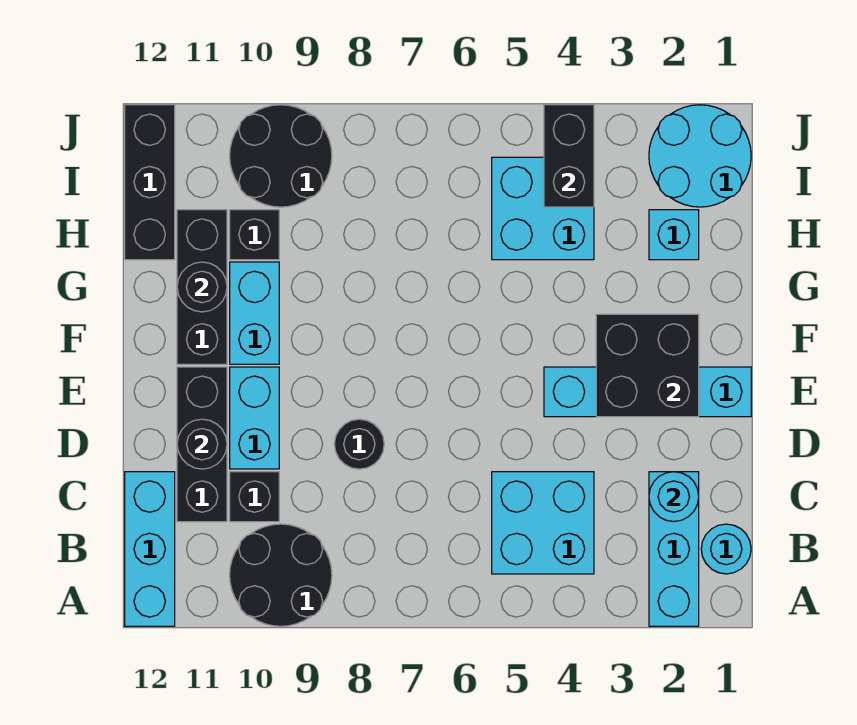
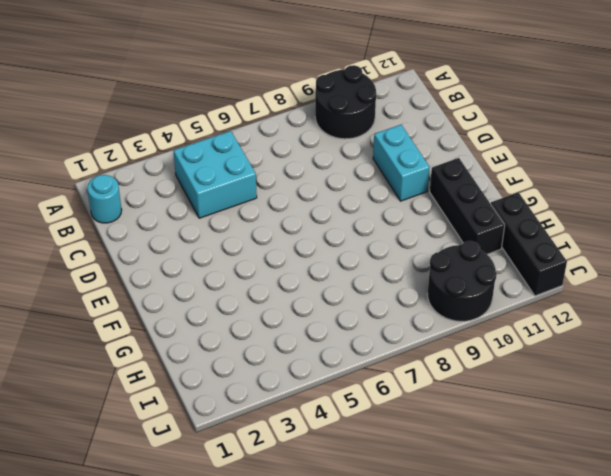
none -> cyan brick A2:C2 level 1
none -> cyan brick A12:C12 level 1
none -> black brick C10 level 1

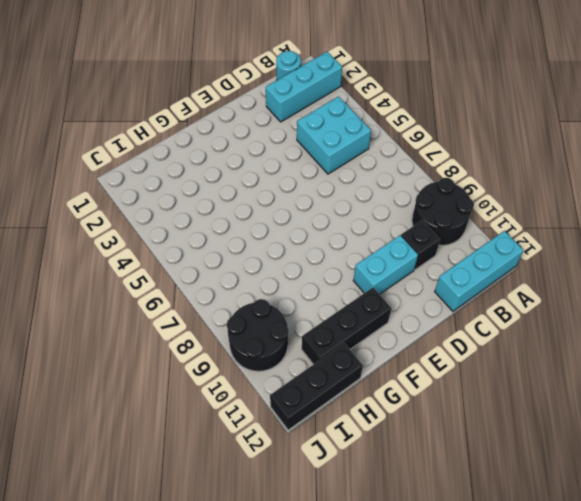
none -> black brick C11:E11 level 1
none -> black round brick D8 level 1
none -> cyan brick E1:E4 level 1

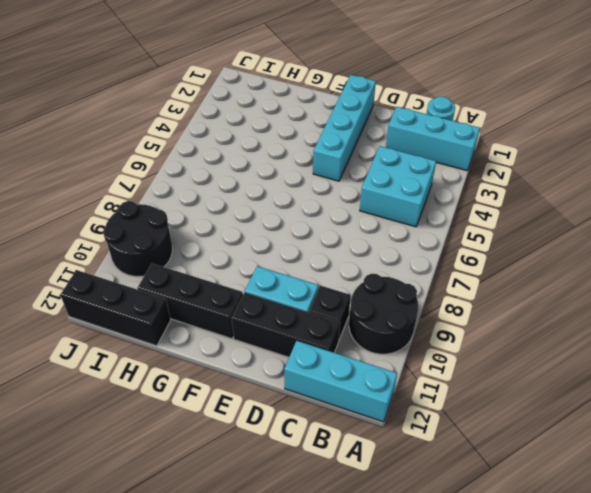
none -> black round brick D8 level 1
none -> cyan brick F10:G10 level 1
none -> cyan brick H2 level 1

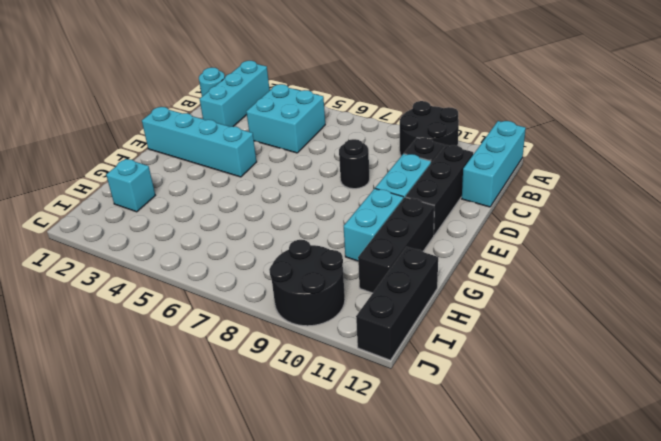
none -> cyan brick H4:I5 level 1
none -> black brick H10 level 1
none -> cyan round brick I1:J2 level 1

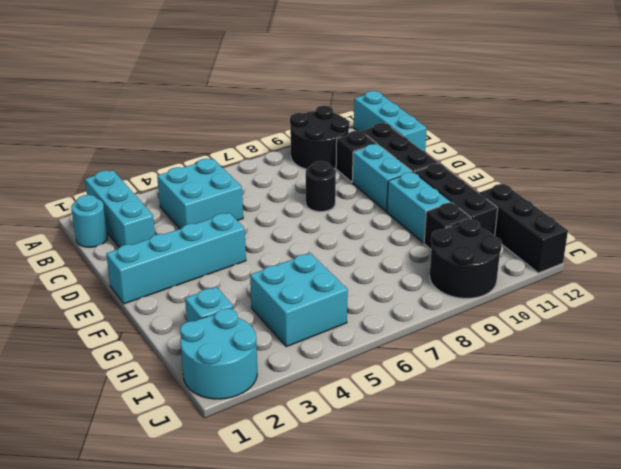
none -> cyan round brick C2 level 2
none -> black round brick D11 level 2
none -> black brick E2:F3 level 2

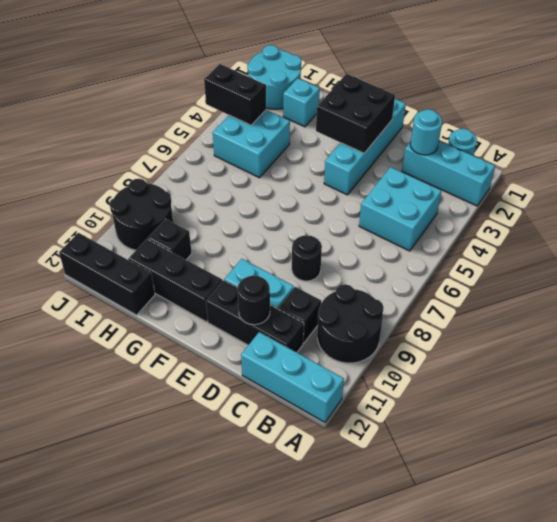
none -> cyan brick F10:G10 level 1
none -> black round brick G11 level 2

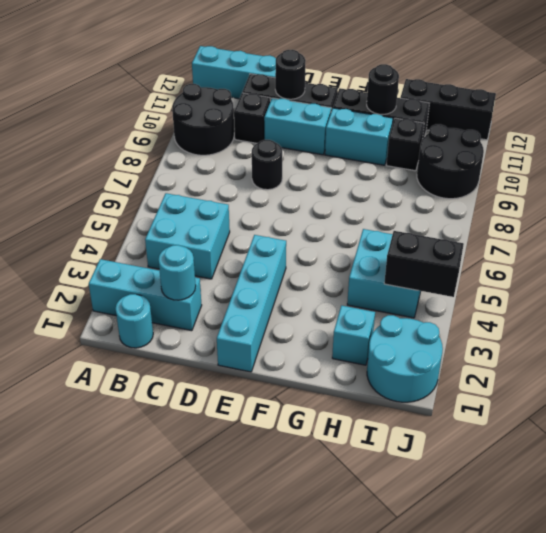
none -> black brick E2:F3 level 2

